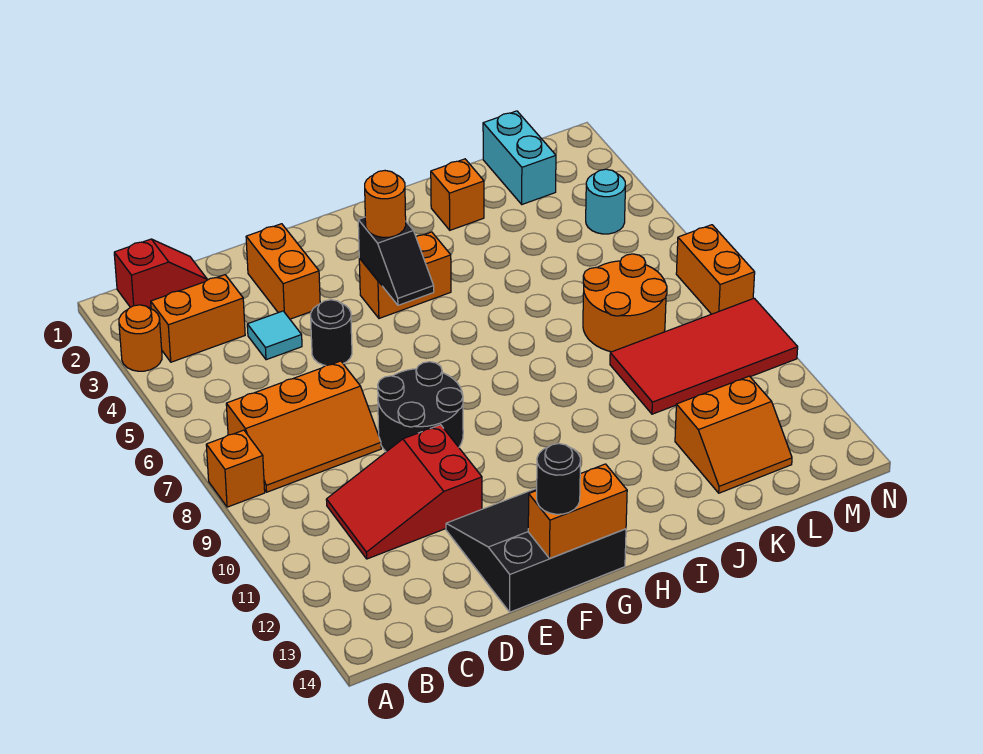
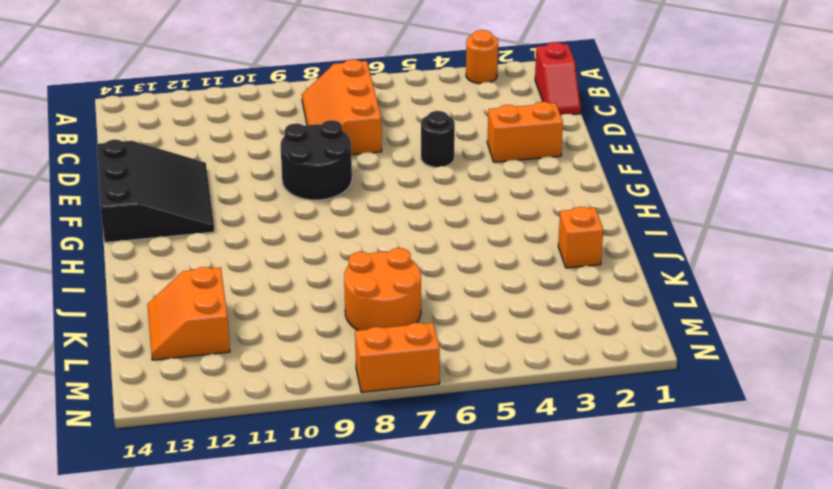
none -> orange brick A8 level 1
none -> orange brick B3:C3 level 1
none -> red slope C10:E11 level 1 top E

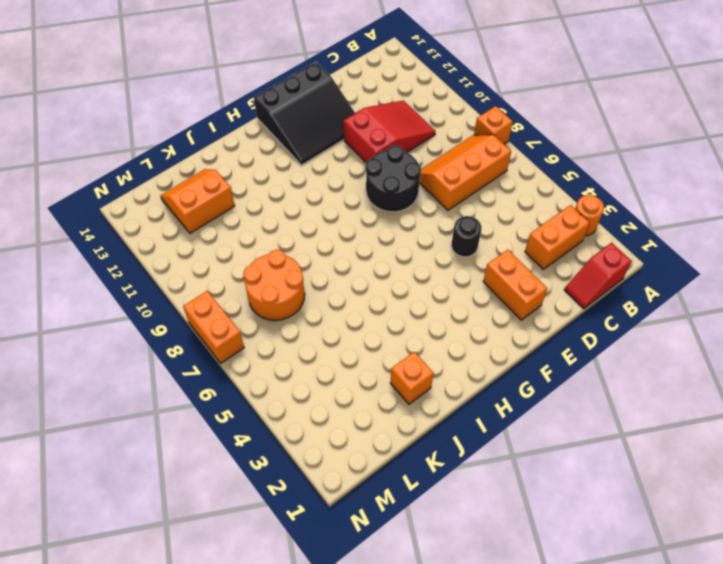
none -> cyan tile D4 level 1
none -> orange brick G4:H4 level 1
none -> red tile K9:N10 level 1

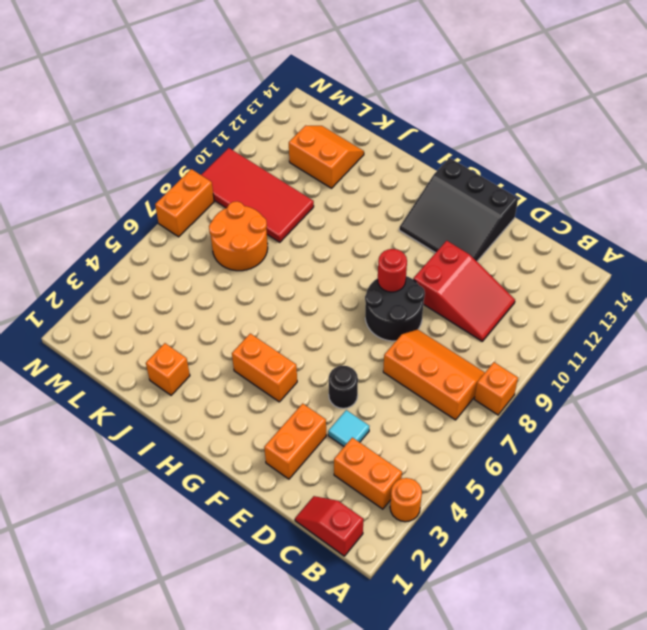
red round brick F9 level 2 -> none
none -> cyan brick L1:L2 level 1
none -> cyan round brick M4 level 1
none -> orange brick F14:G14 level 2

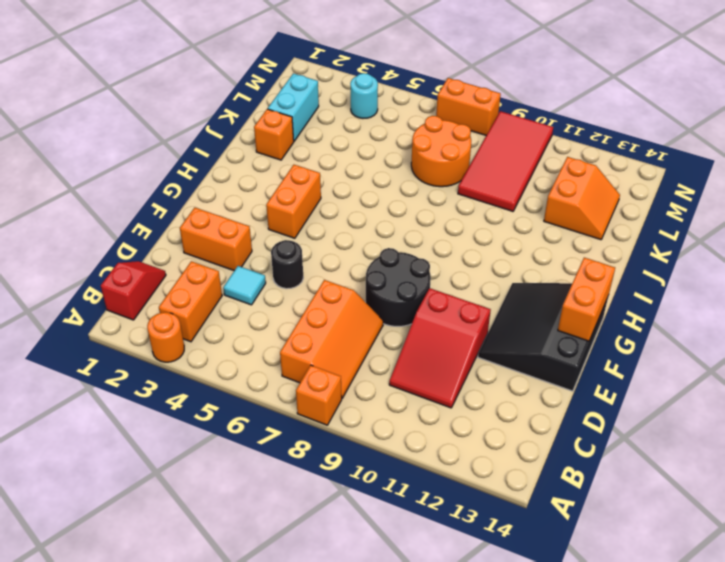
cyan brick K2:L2 level 1 -> cyan brick L1:L2 level 1
none -> black slope G4:G5 level 2 top 4
none -> black round brick F14 level 3
none -> orange round brick G4 level 3

